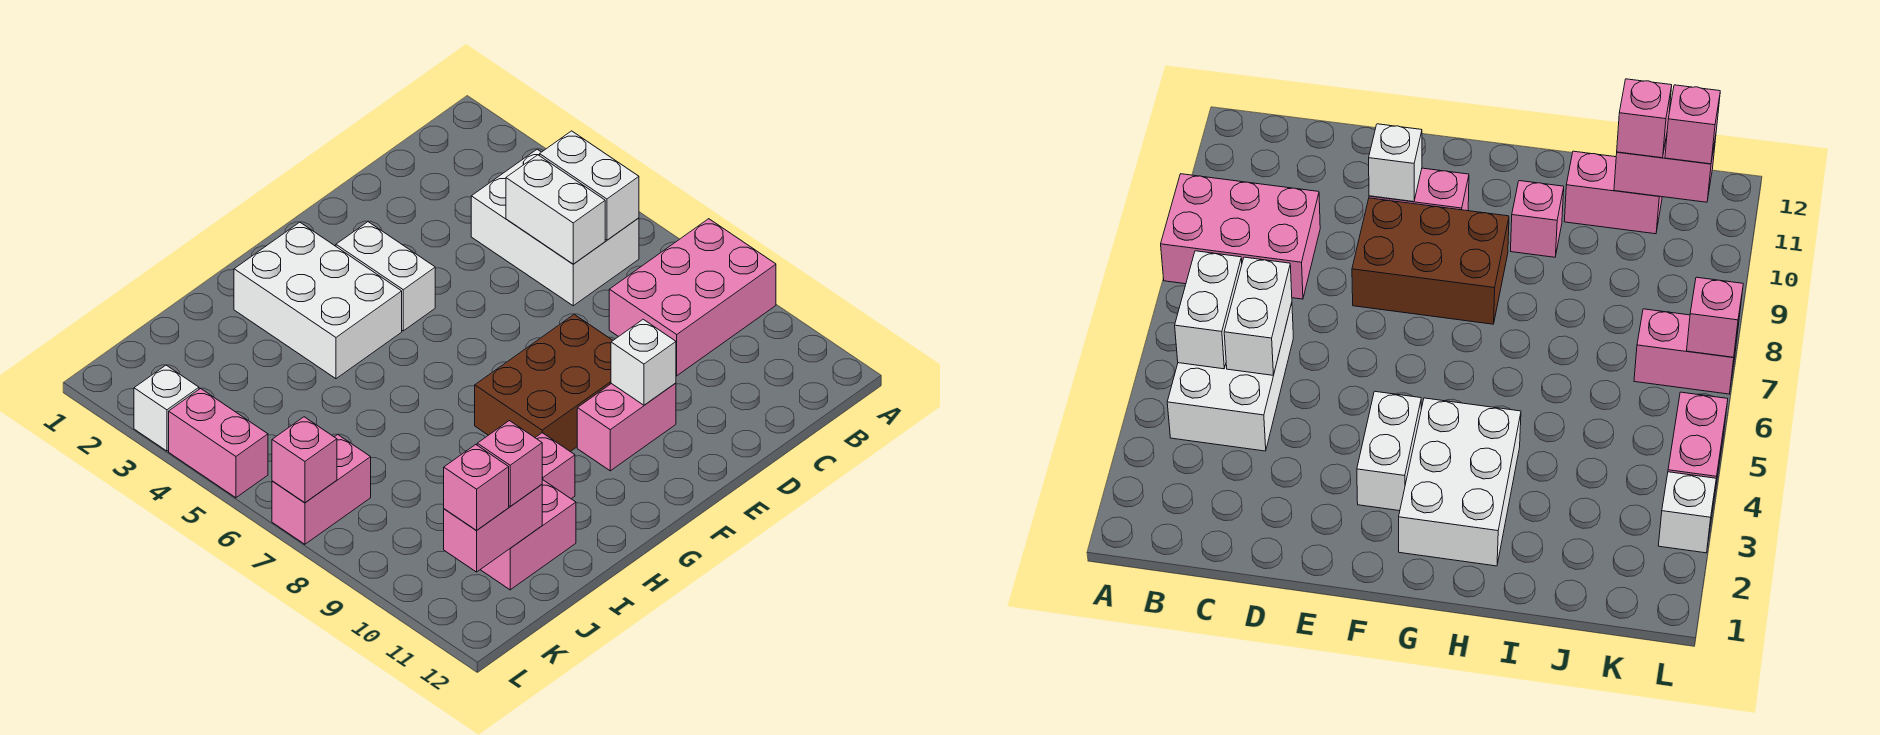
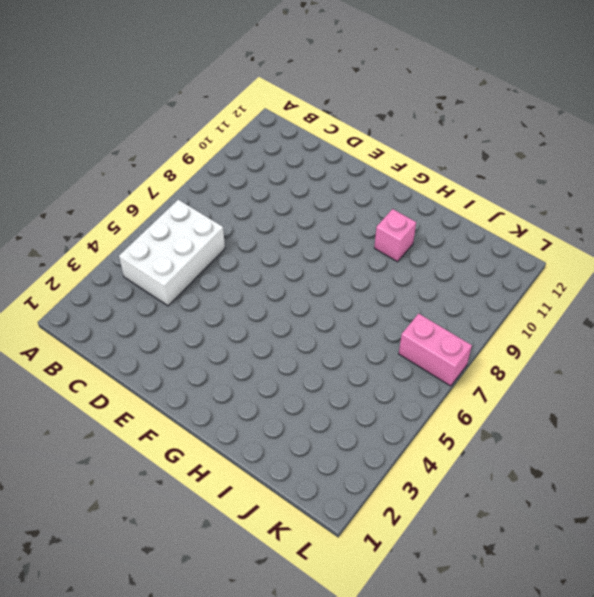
none -> pink brick A8:C9 level 1
none -> brown brick E8:G9 level 1
none -> pink brick E10:F10 level 1

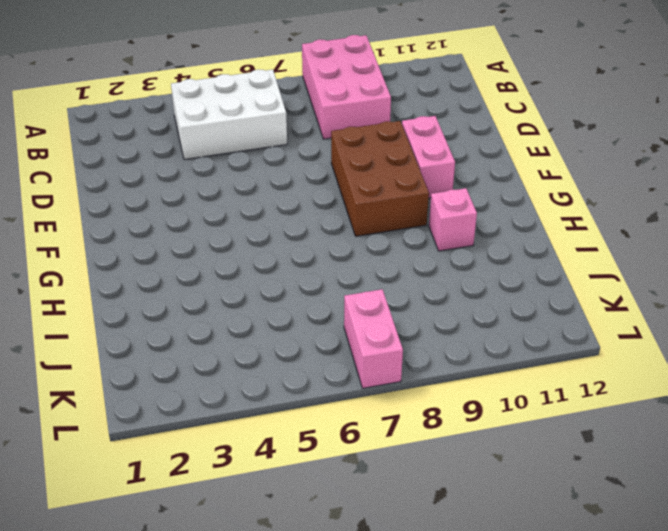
none -> white brick F3:F4 level 1
none -> white brick G2:H4 level 1
none -> pink brick I11:J11 level 1

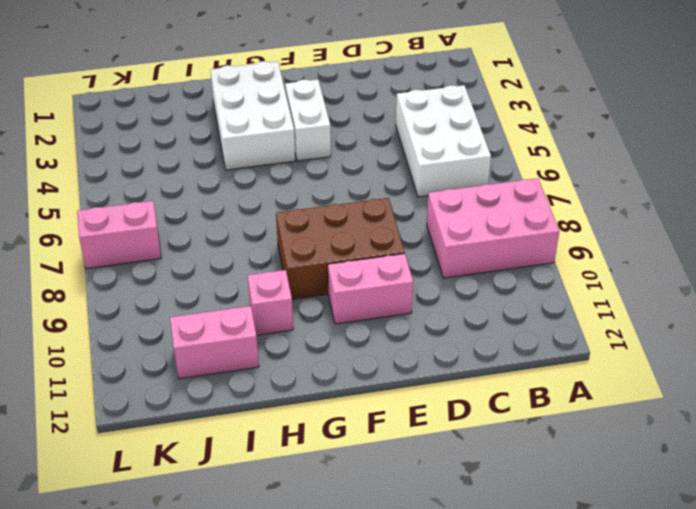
none -> white brick L3 level 1
none -> pink brick L4:L5 level 1
none -> white brick B5:B6 level 2

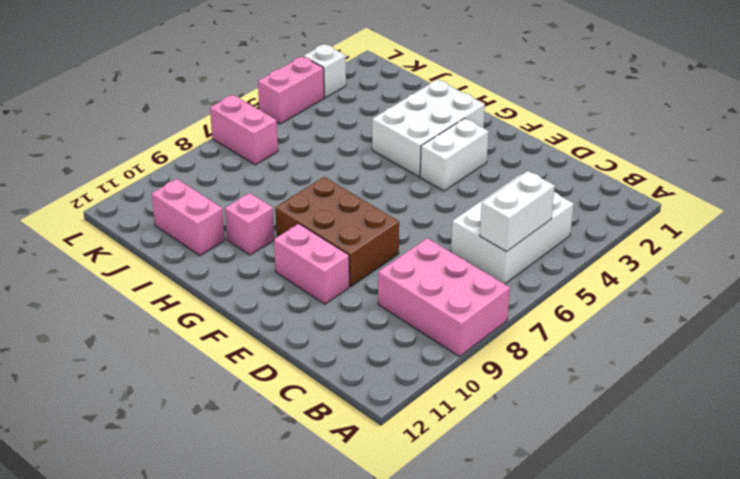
none -> white brick C5:C6 level 2
none -> white brick E10 level 2
none -> pink brick J11:K11 level 2

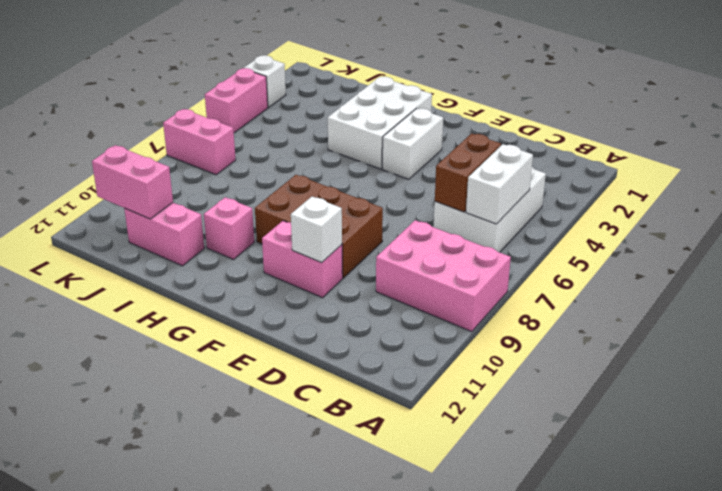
brown brick C5:C6 level 2 -> white brick C5:C6 level 2
none -> pink brick L7 level 2
none -> pink brick J11 level 3
none -> pink brick K11 level 3

